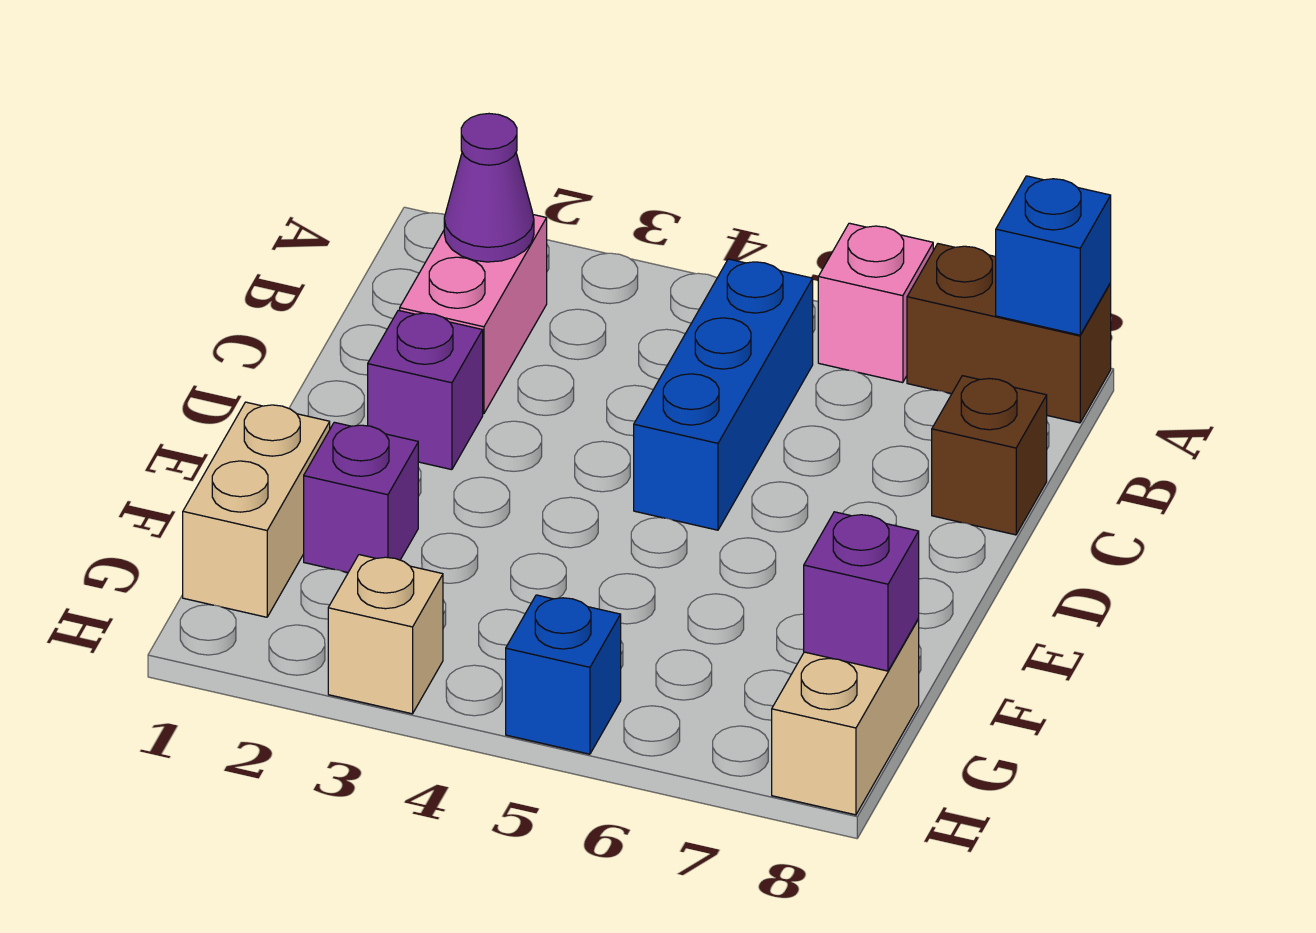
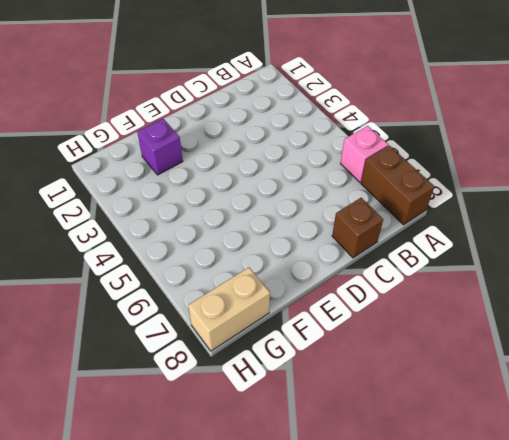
none -> pink brick B2:C2 level 1
none -> blue brick B5:D5 level 1
none -> purple brick D2 level 1

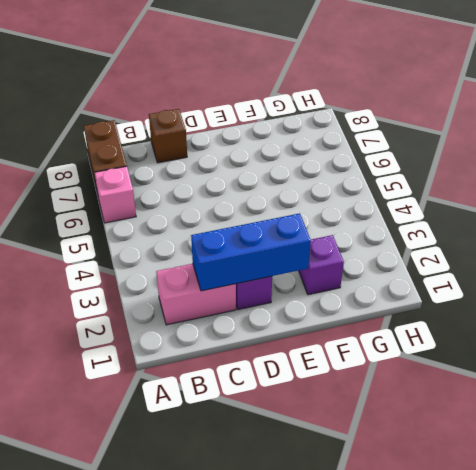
blue brick C2:E2 level 2 -> blue brick B5:D5 level 1
none -> tan brick F1:G1 level 1
none -> tan brick G8:H8 level 1
none -> tan brick H3 level 1

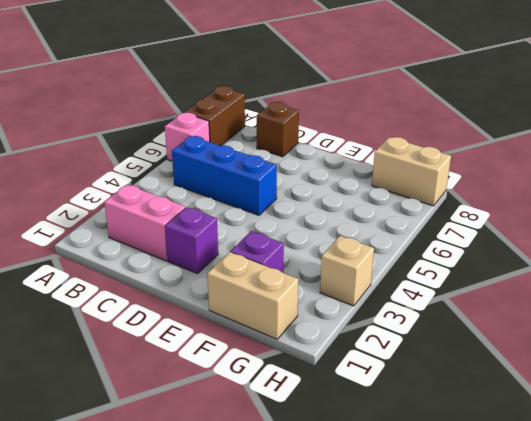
none -> blue brick H5 level 1
none -> blue brick A8 level 2
none -> purple cone B2 level 2

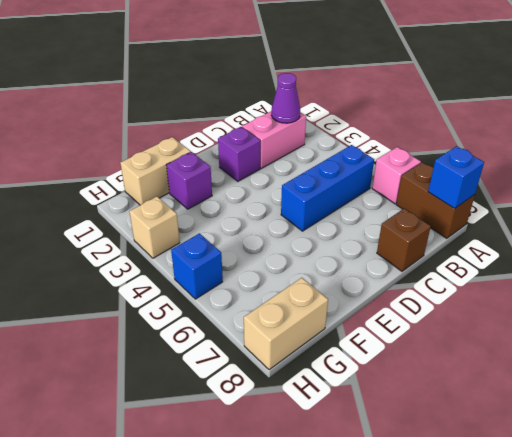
none -> purple brick G8 level 2

